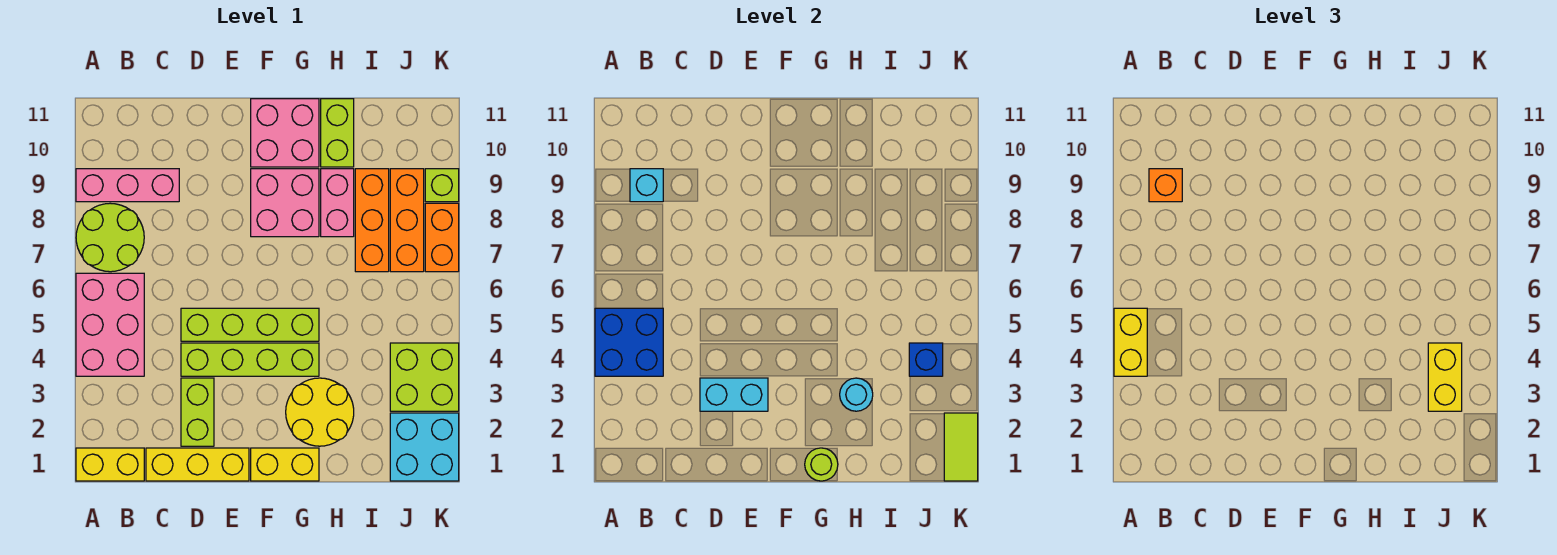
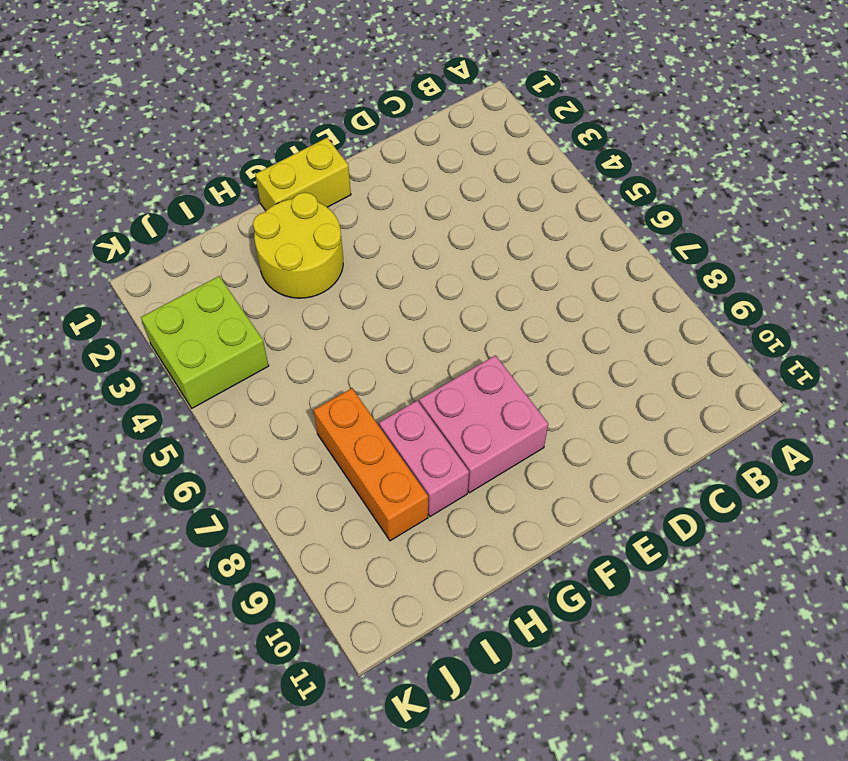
none -> yellow brick A1:B1 level 1
none -> pink brick A4:B6 level 1
none -> lime round brick A7:B8 level 1
none -> pink brick A9:C9 level 1

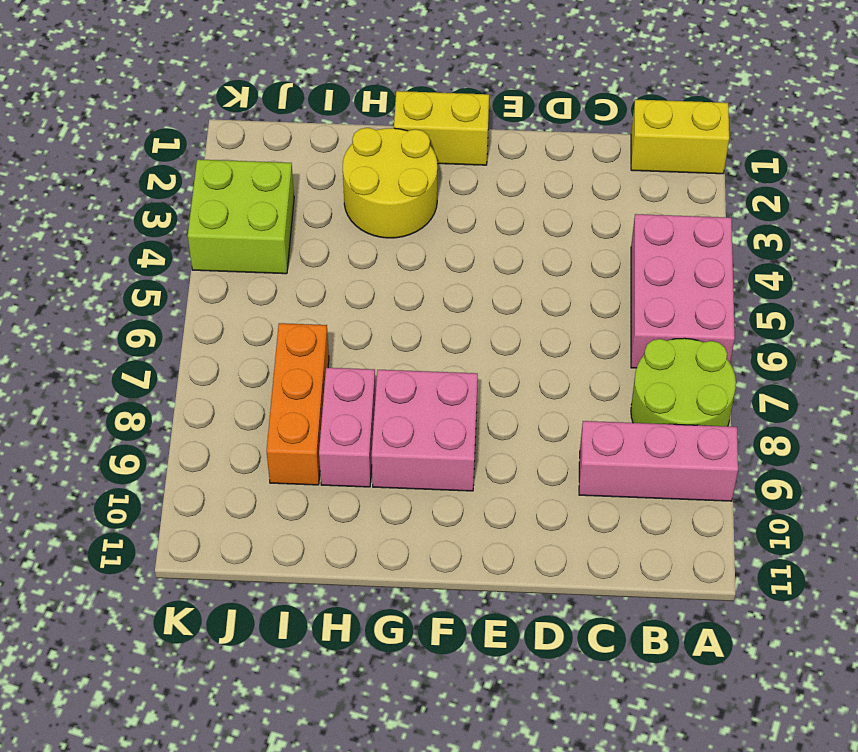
none -> yellow brick C1:E1 level 1
none -> lime brick D2:D3 level 1
none -> lime brick D4:G4 level 1
none -> lime brick D5:G5 level 1

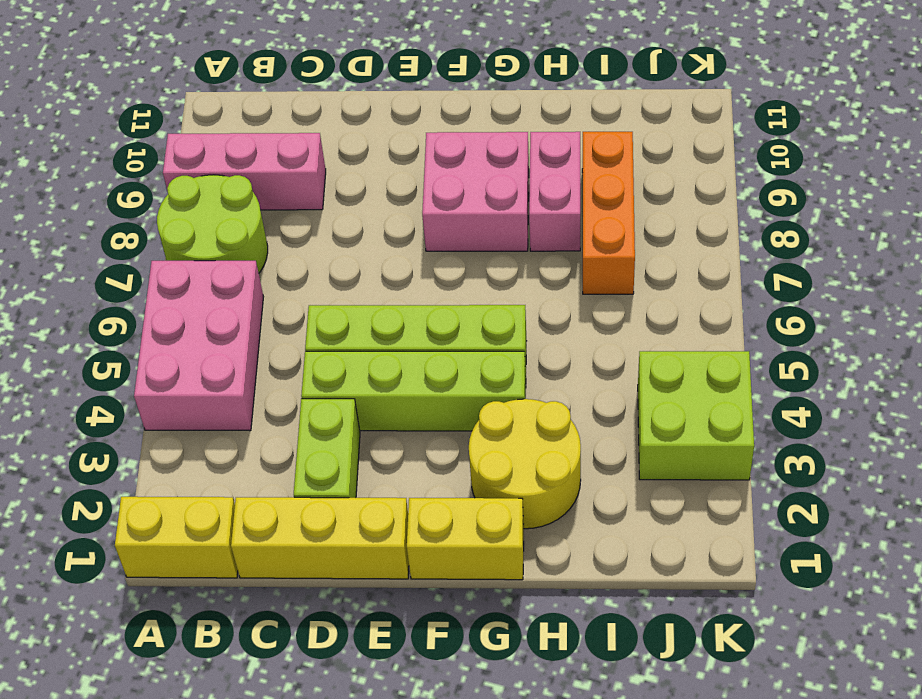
none -> pink brick F10:G11 level 1
none -> lime brick H10:H11 level 1
none -> cyan brick J1:K2 level 1
none -> orange brick J7:J9 level 1

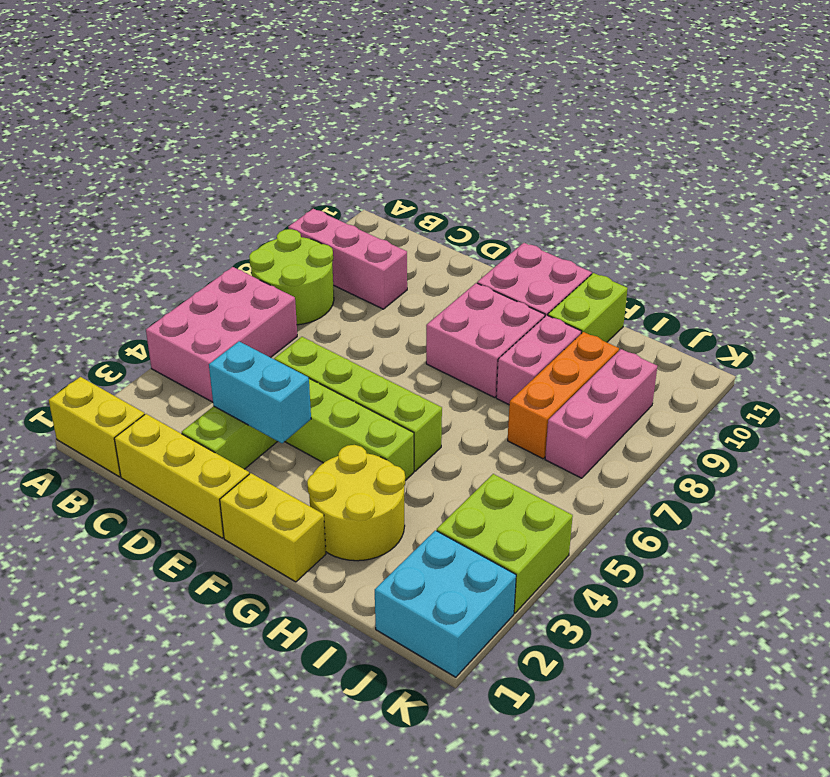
pink brick J7:J9 level 1 -> orange brick J7:J9 level 1
none -> orange brick K7:K8 level 1
none -> lime brick K9 level 1
none -> blue brick A4:B5 level 2
none -> cyan brick B9 level 2

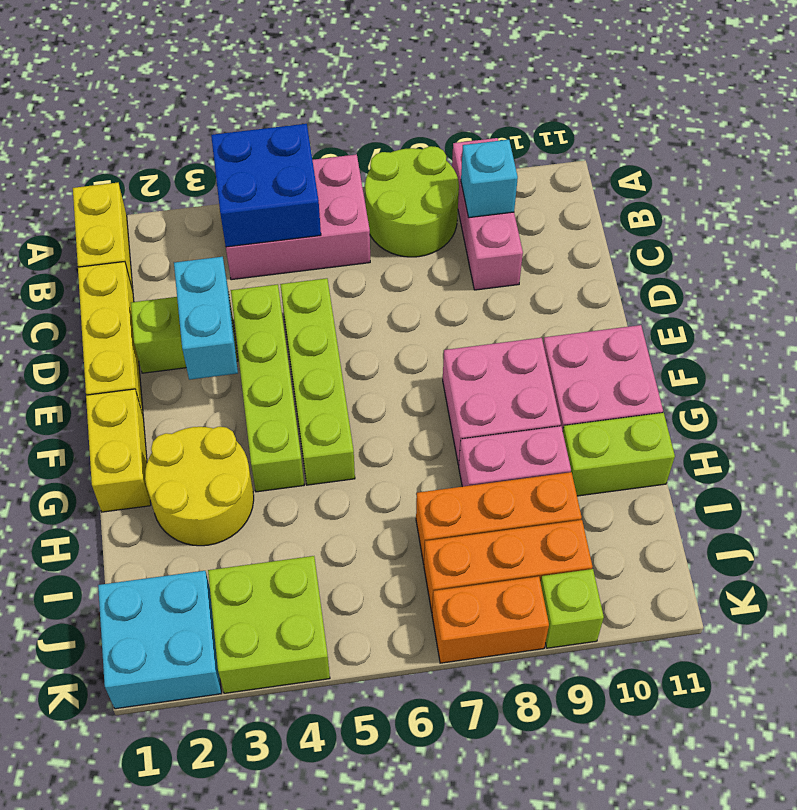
none -> lime round brick G1 level 2
none -> cyan round brick H3 level 2
none -> blue brick J4 level 2
none -> lime tile K1:K2 level 2

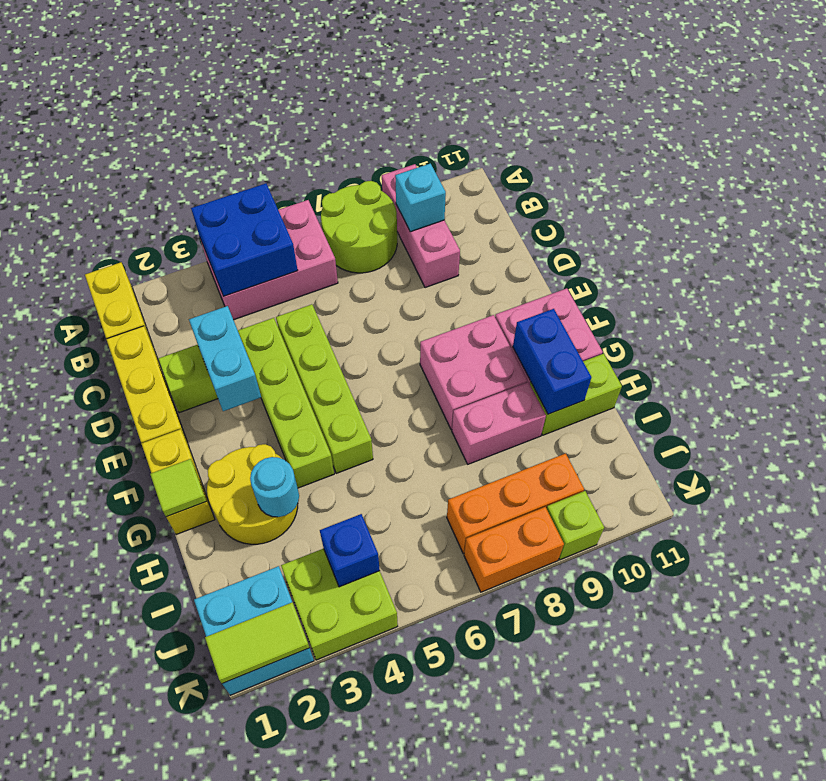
lime tile G1 level 2 -> lime round brick G1 level 2
blue brick G10:H10 level 2 -> none
none -> orange brick I7:I9 level 1
none -> yellow brick A4:A5 level 3
none -> orange brick B9 level 3
none -> yellow brick J3:J4 level 3

